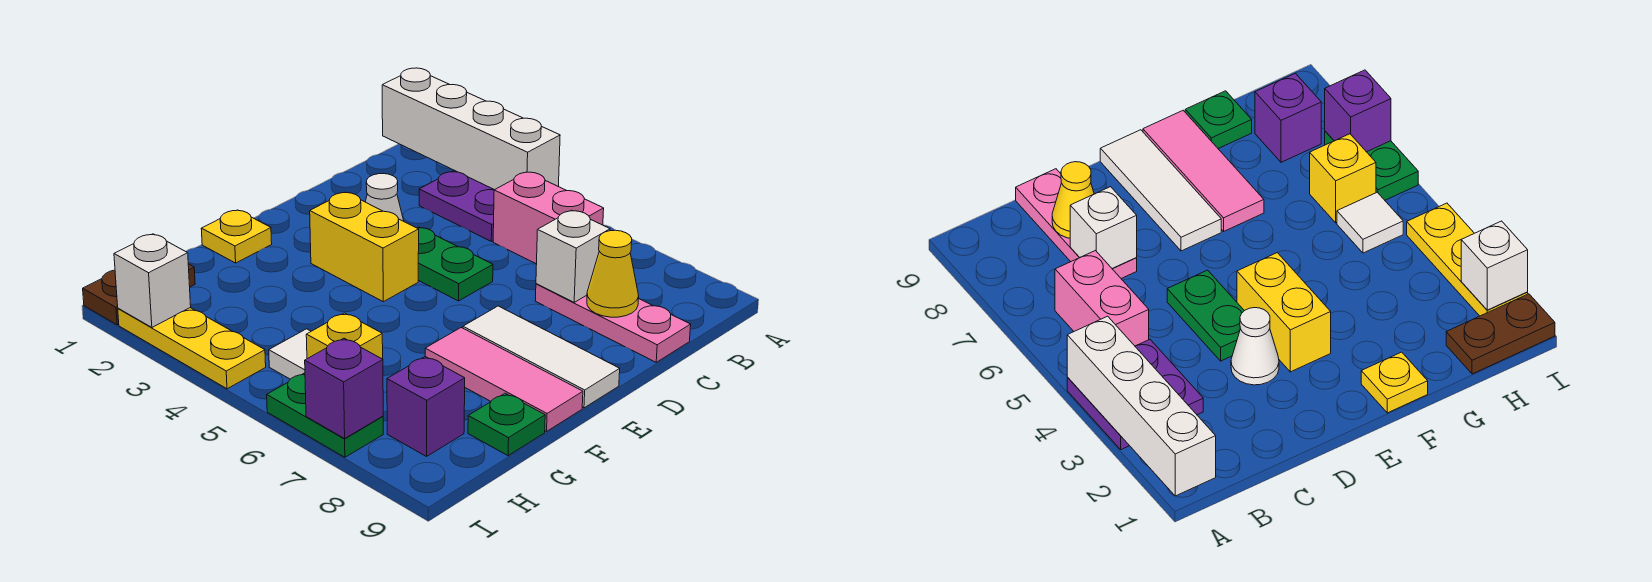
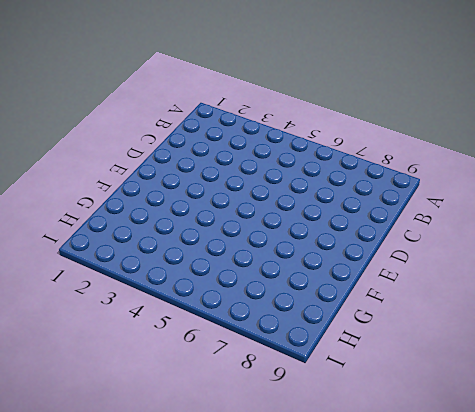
none -> purple plate A3:B4 level 1
none -> pink brick B5:B6 level 1
none -> pink plate C7:C9 level 1

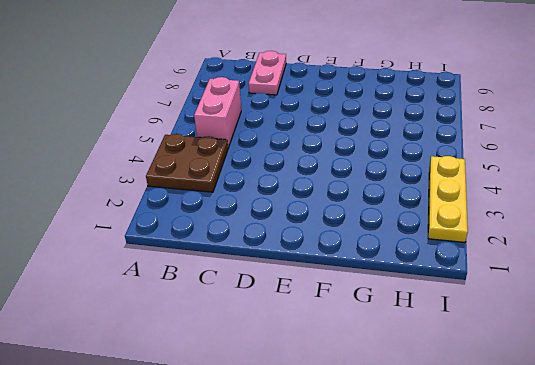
brown plate A3:B4 level 1 -> purple plate A3:B4 level 1
pink plate C8:C9 level 1 -> pink plate C7:C9 level 1
none -> white cone D3 level 1
none -> green plate D4:D5 level 1
none -> yellow brick E3:E4 level 1

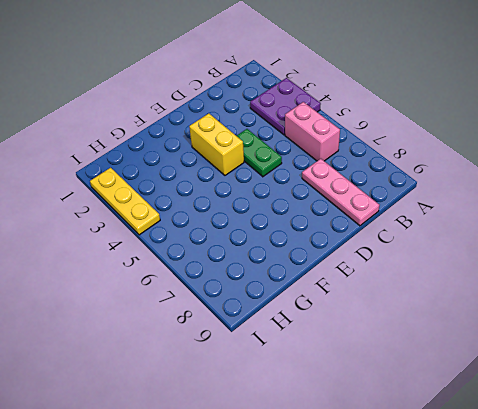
none -> white cone D3 level 1
none -> white tile E7:E9 level 1
none -> yellow plate F1 level 1

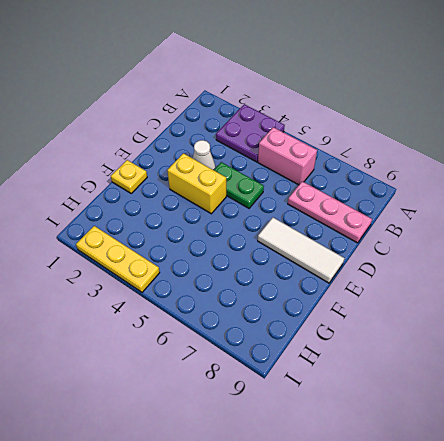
none -> pink tile F7:F9 level 1
none -> green plate G9 level 1
none -> brown plate H1:I1 level 1

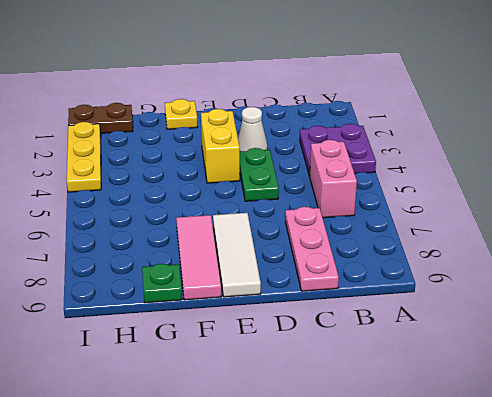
none -> white tile H5 level 1
none -> yellow brick H6 level 1
none -> purple brick H8 level 1

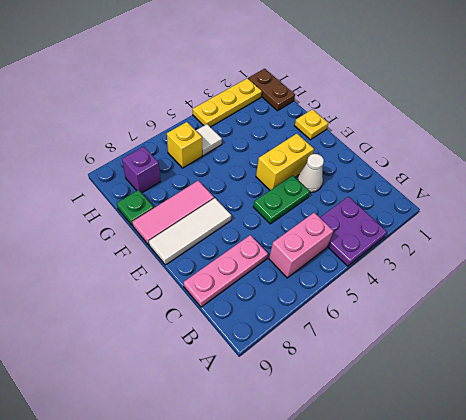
none -> green plate I6:I7 level 1
none -> white brick A1:A4 level 2
none -> white brick C7 level 2

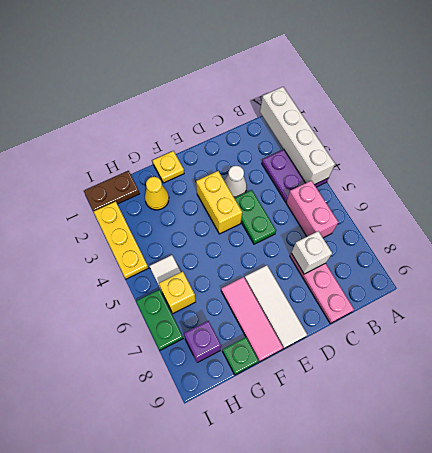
yellow cone G2 level 1 -> yellow cone C8 level 2
none -> white brick I2 level 2
none -> purple brick I7 level 2

